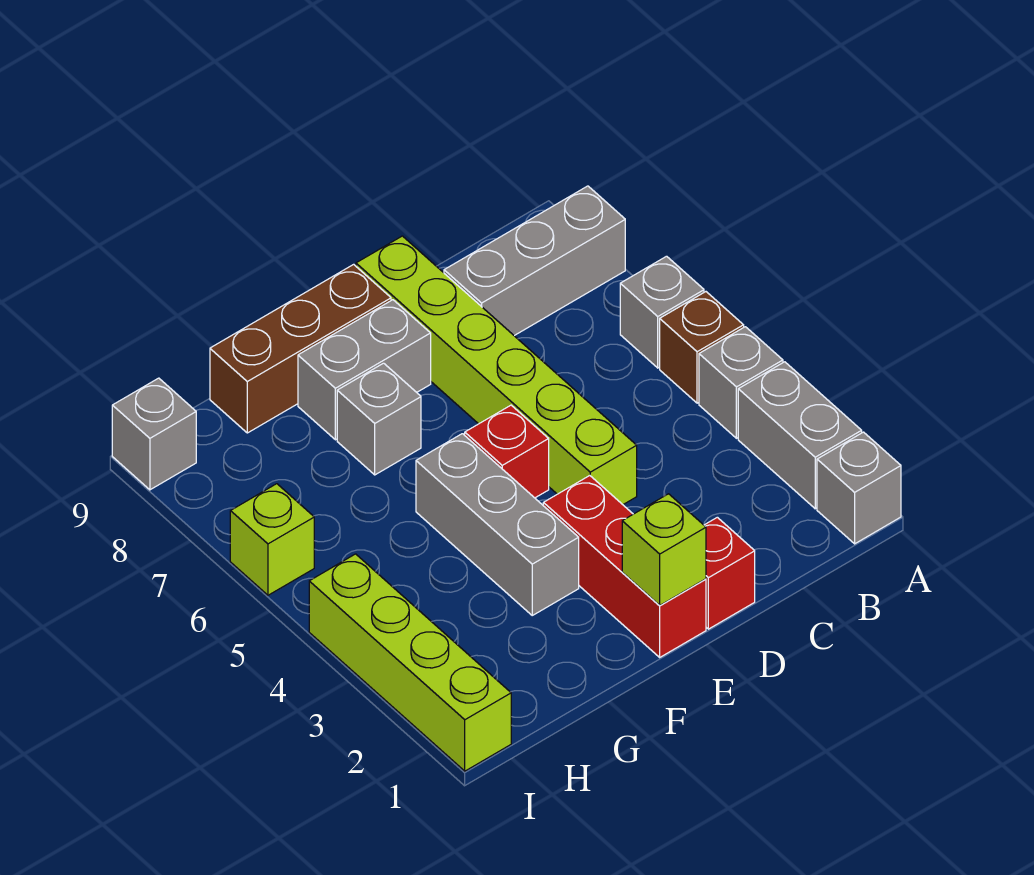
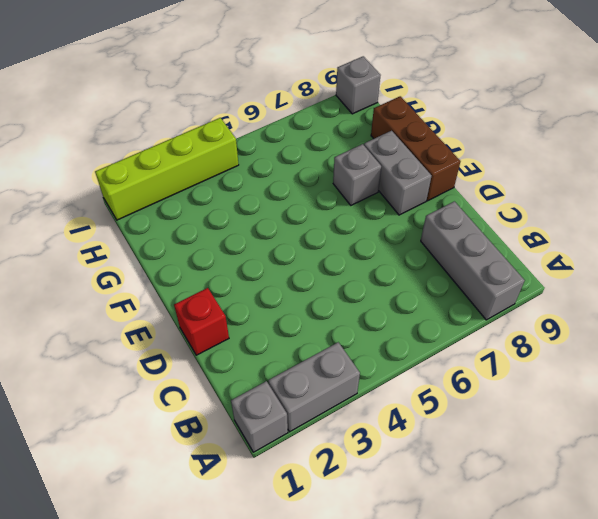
none -> grey brick A4 level 1
none -> brown brick A5 level 1
none -> grey brick A6 level 1

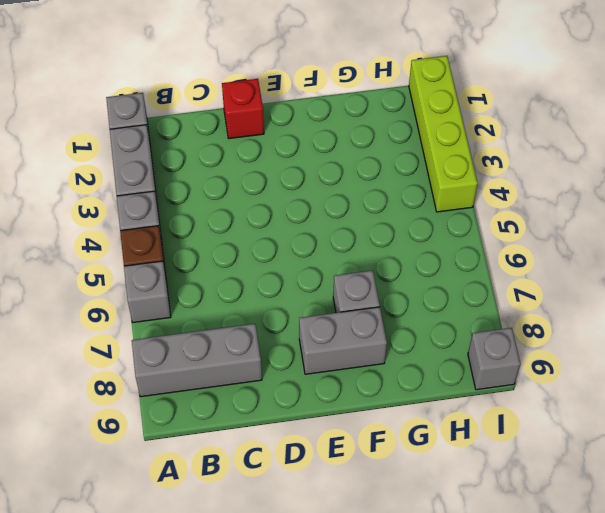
none -> lime brick D4:D9 level 1
none -> red brick E1:E3 level 1
none -> red brick E5 level 1

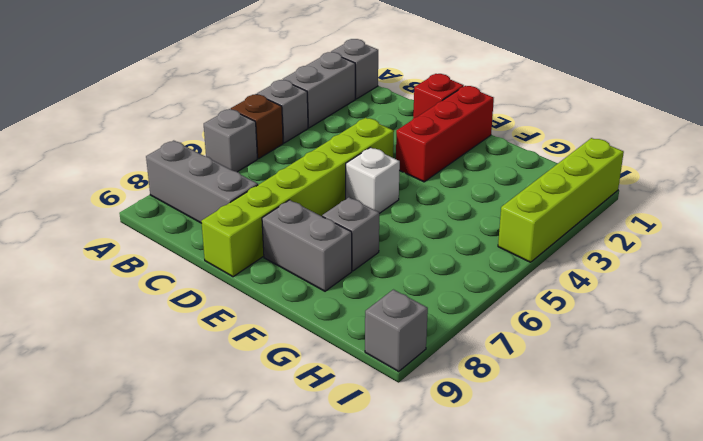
white brick E5 level 1 -> red brick E5 level 1
none -> brown brick E9:G9 level 1
none -> grey brick F3:F5 level 1
none -> lime brick I6 level 1

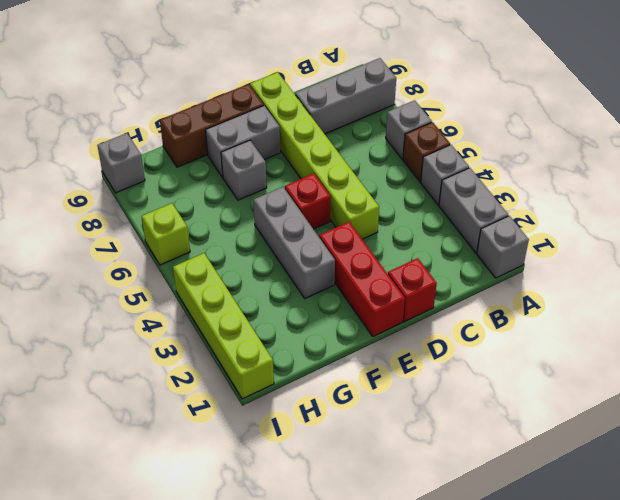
none -> lime brick E1 level 2

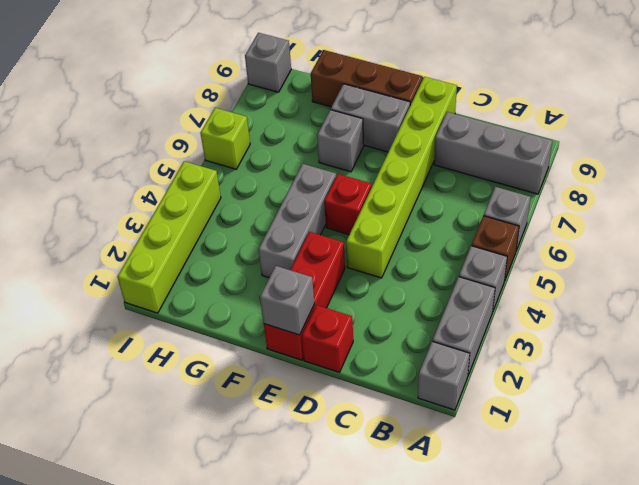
grey brick E1 level 2 -> lime brick E1 level 2

